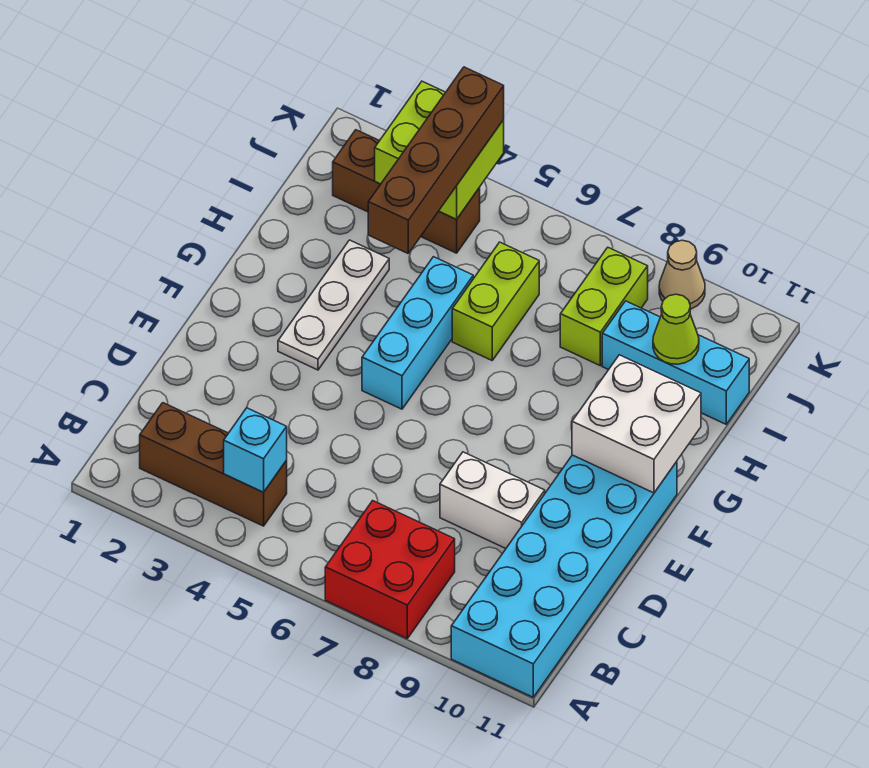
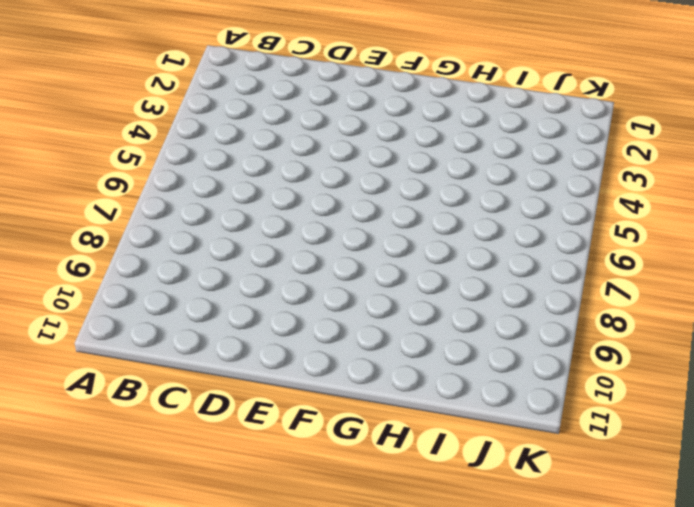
none -> red brick A7:B8 level 1
none -> cyan brick A10:F11 level 1
none -> brown brick B2:B4 level 1

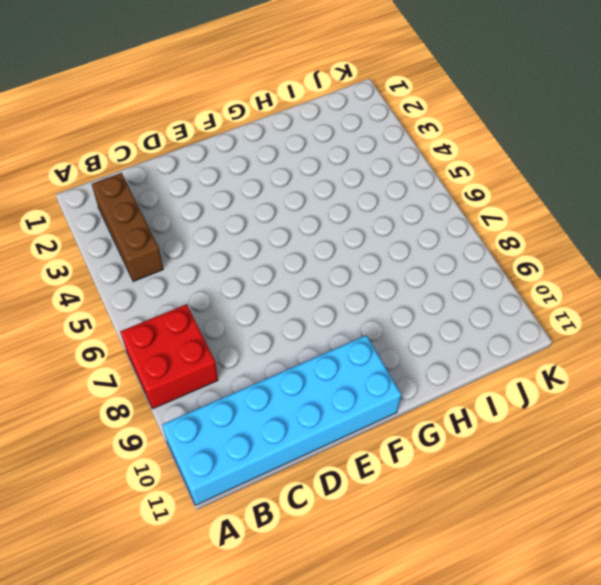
none -> white brick D8:D9 level 1
none -> white plate F3:H3 level 1
none -> cyan brick F5:H5 level 1

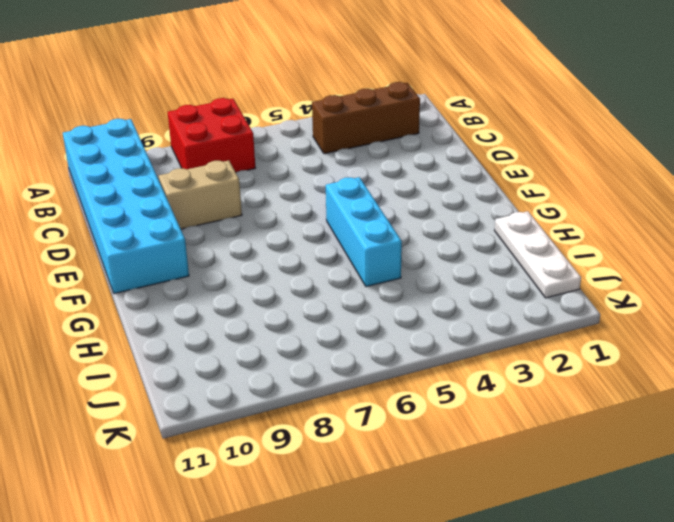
tan brick D8:D9 level 1 -> white brick D8:D9 level 1
white plate H1:J1 level 1 -> white plate F3:H3 level 1
none -> lime brick H6:I6 level 1
none -> lime brick I8:J8 level 1
none -> cyan brick I9:I11 level 1

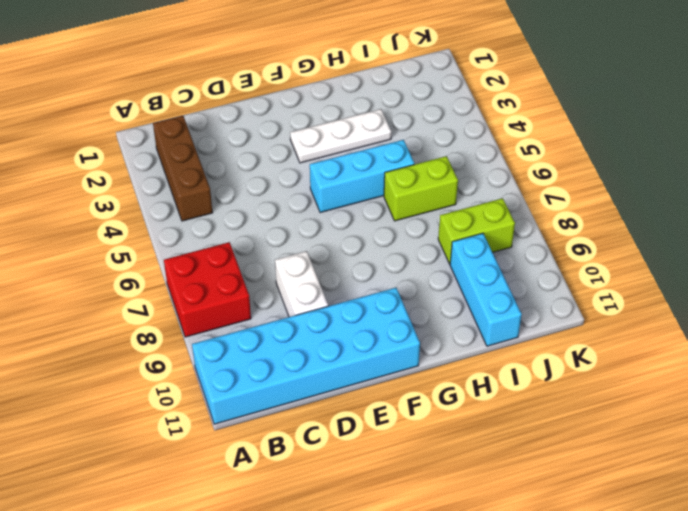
none -> brown brick J2:J4 level 1
none -> tan cone K9 level 1
none -> cyan brick B4 level 2

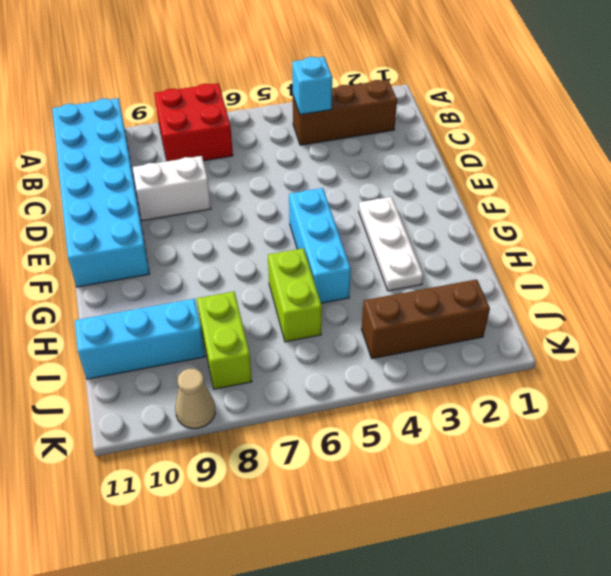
none -> white brick F10:G11 level 2
none -> lime cone I10 level 2
none -> lime brick J3:K4 level 2

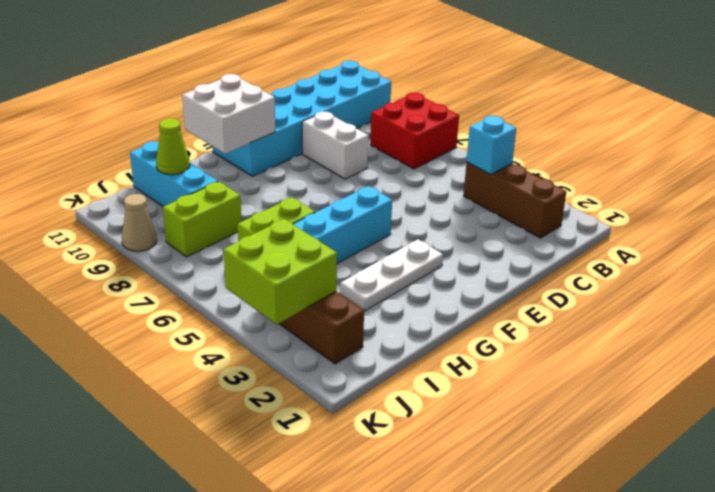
none -> brown brick H4:K4 level 3

